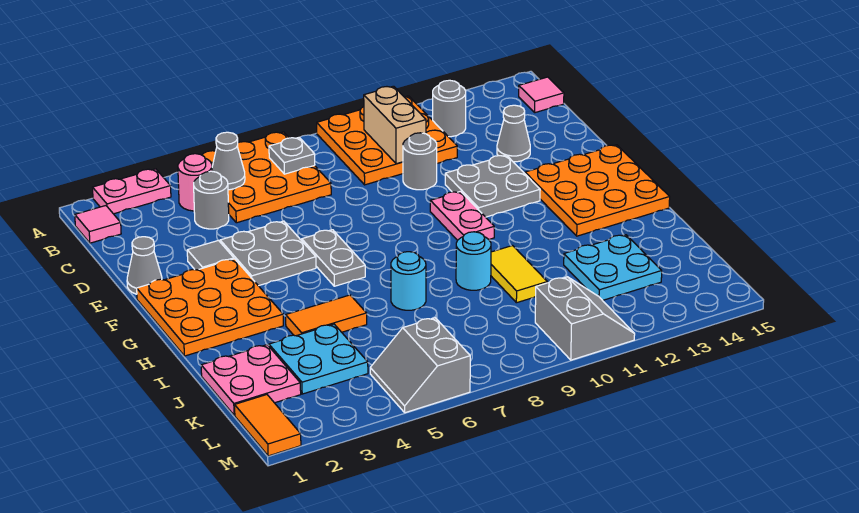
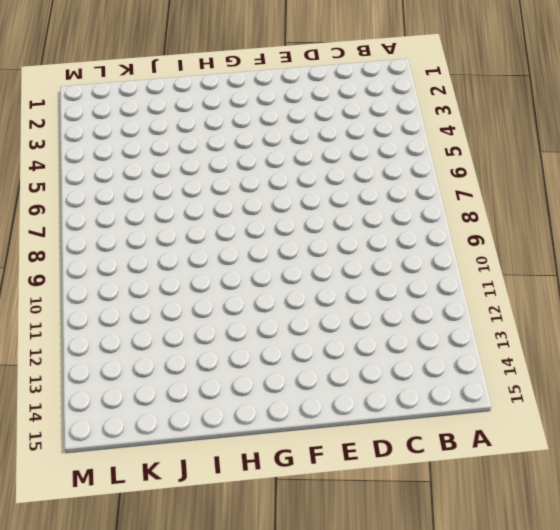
none -> pink plate A2:A3 level 1
none -> orange plate A5:C7 level 1
none -> orange plate A9:C11 level 1
none -> pink tile B1 level 1

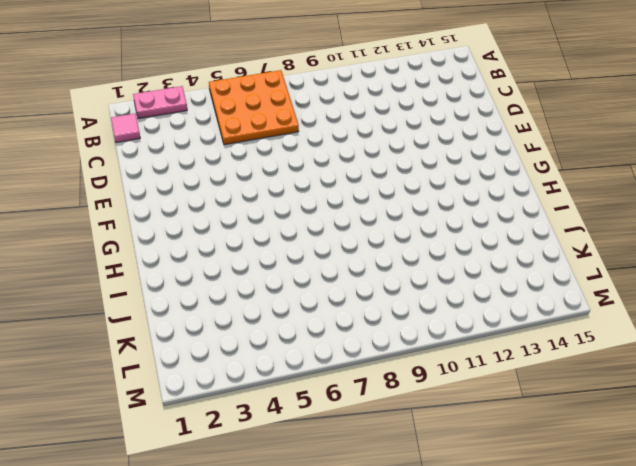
none -> orange plate A9:C11 level 1
none -> pink round brick B4 level 1
none -> grey round brick B12 level 1
none -> pink tile B15 level 1

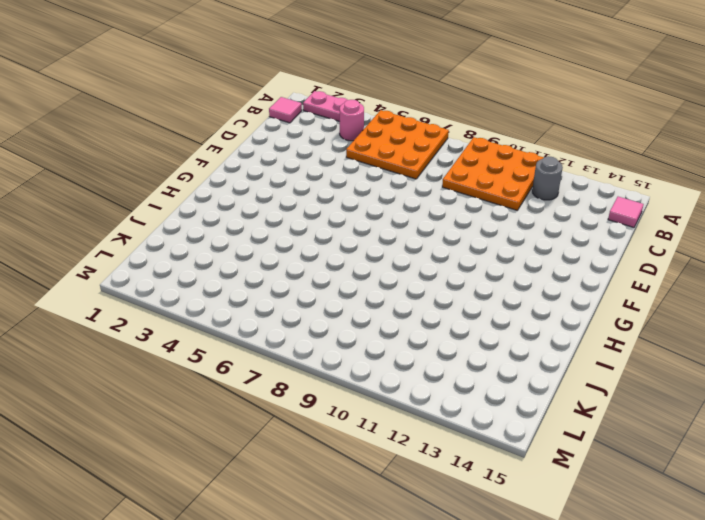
none -> grey round brick C4 level 1
none -> grey round brick D10 level 1
none -> grey cone D13 level 1
none -> grey cone E1 level 1

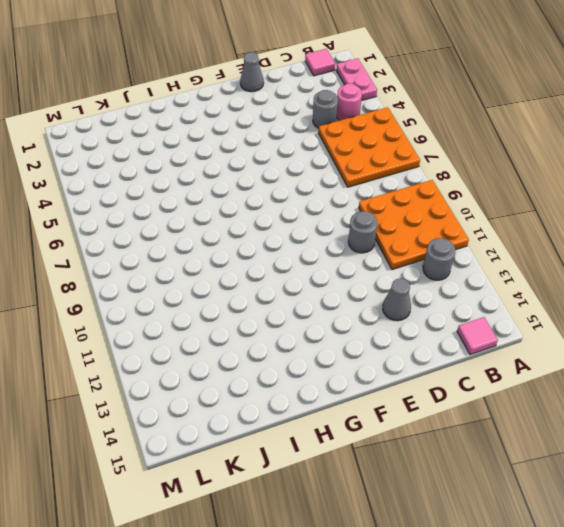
none -> grey tile E3 level 1
none -> grey plate E4:F5 level 1
none -> grey plate E11:F12 level 1
none -> orange plate F1:H3 level 1

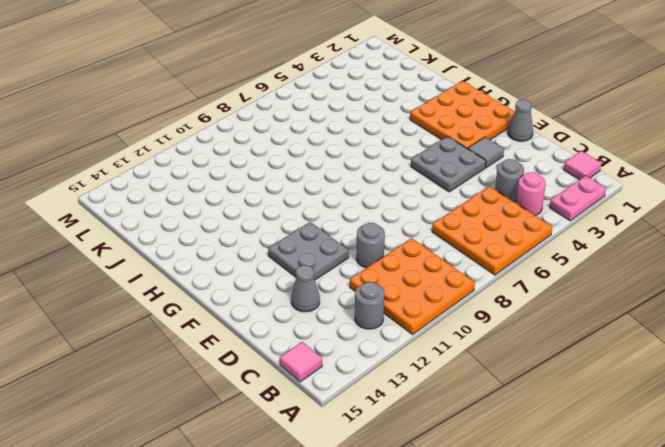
none -> grey plate F6:G6 level 1
none -> pink plate F10:G10 level 1
none -> orange plate F13:H15 level 1
none -> orange tile I4:I5 level 1

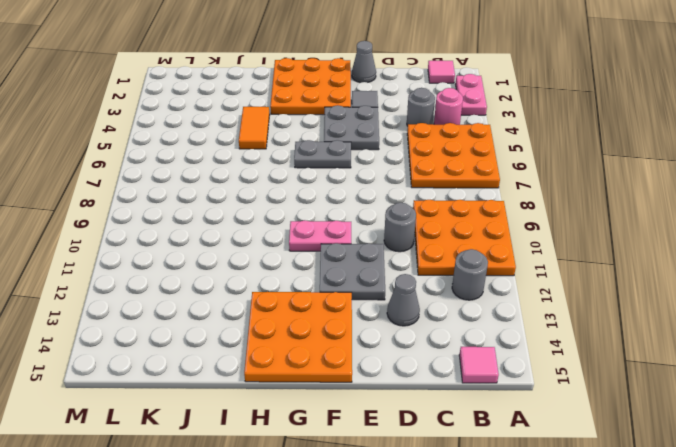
none -> cyan round brick I7 level 1
none -> cyan round brick I9 level 1
none -> yellow tile I10:J10 level 1
none -> pink plate J1:K2 level 1

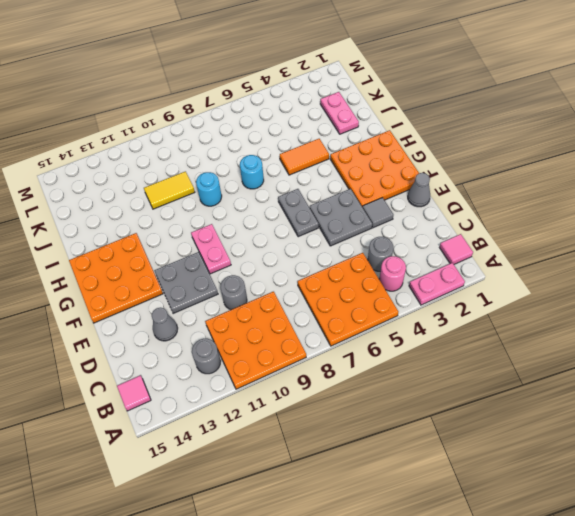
pink plate J2:K2 level 1 -> pink plate J1:K2 level 1
yellow tile J10:J11 level 1 -> yellow tile I10:J10 level 1
none -> cyan plate J3:K4 level 1
none -> cyan plate J12:K13 level 1
none -> orange tile L1:M1 level 1
none -> grey slope L5:M6 level 1 top 6

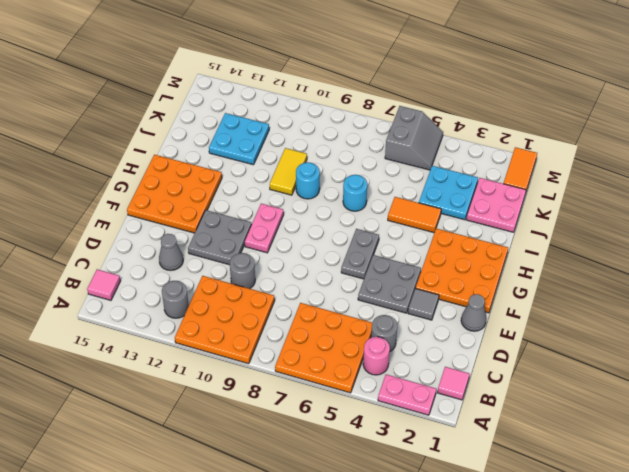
none -> grey slope L10:M11 level 1 top 10
none -> grey cone B5 level 2
none -> grey plate B7 level 2
none -> tan brick B10:C10 level 2

